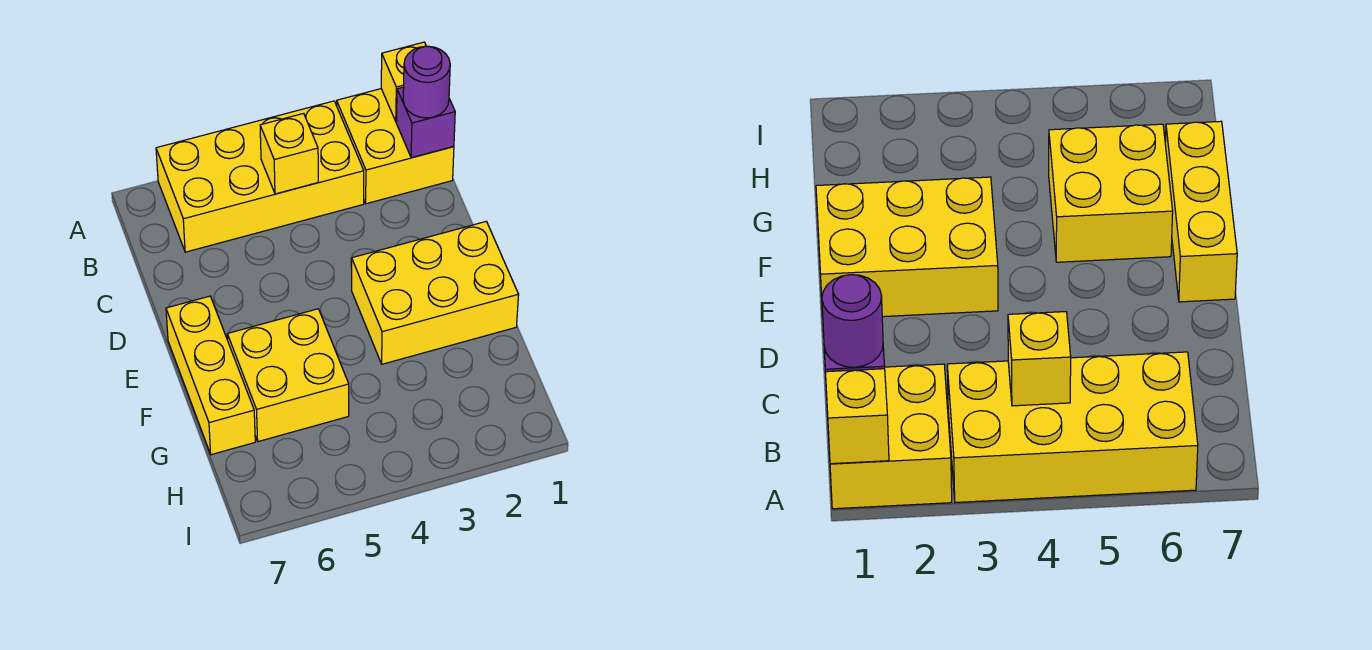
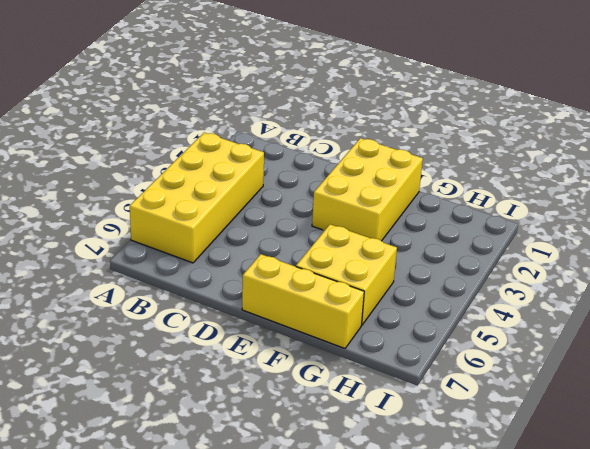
none -> yellow brick A1:B2 level 1
none -> yellow brick A1 level 2

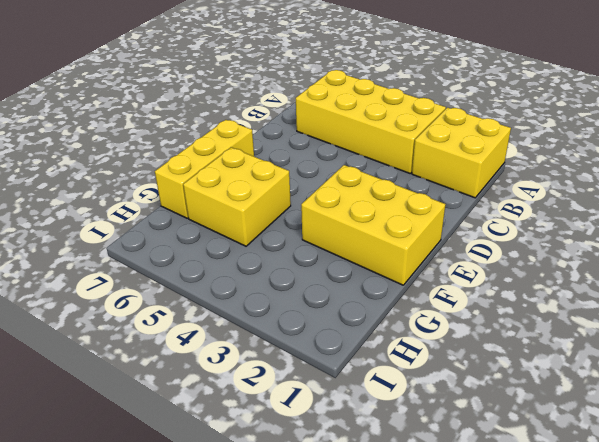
none -> yellow brick A1 level 2
none -> purple brick B1 level 2

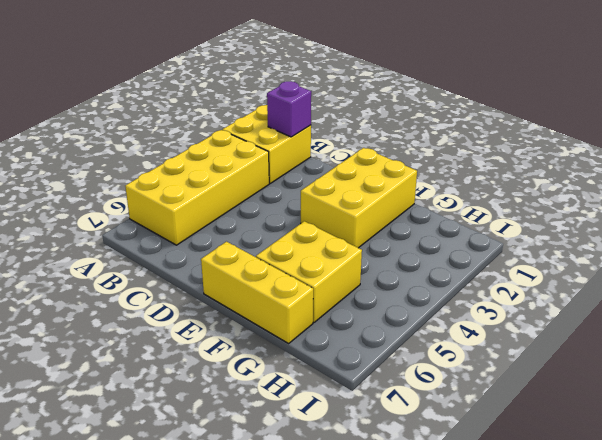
none -> yellow brick A1 level 2
none -> yellow brick B4 level 2

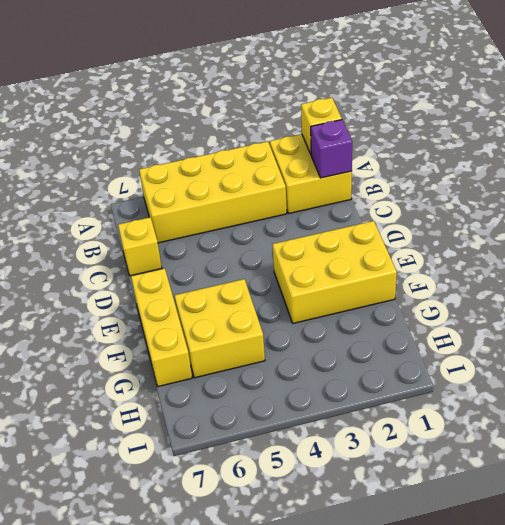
yellow brick C7 level 1 -> yellow brick B4 level 2
none -> purple round brick B1 level 3

